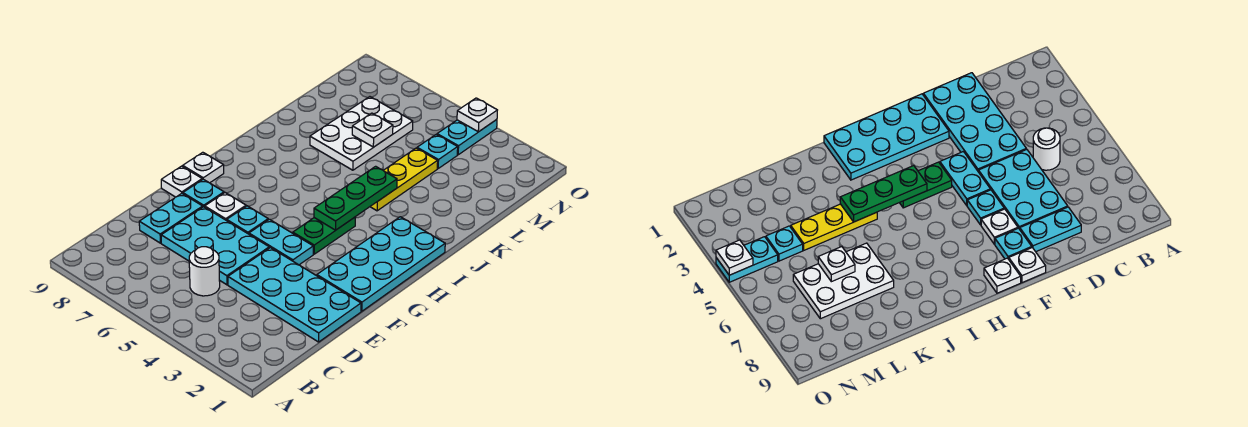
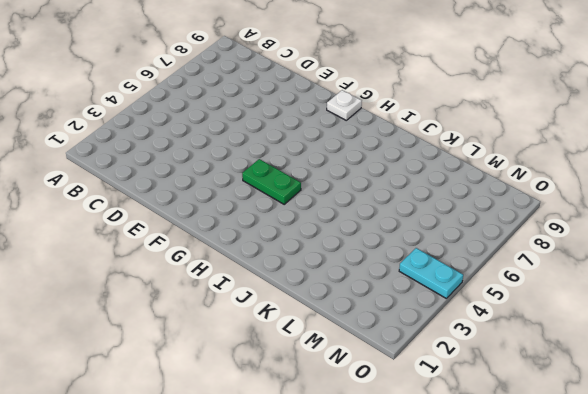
none -> white round brick C5 level 1
none -> cyan plate D1:E4 level 1
none -> cyan plate D5:E7 level 1

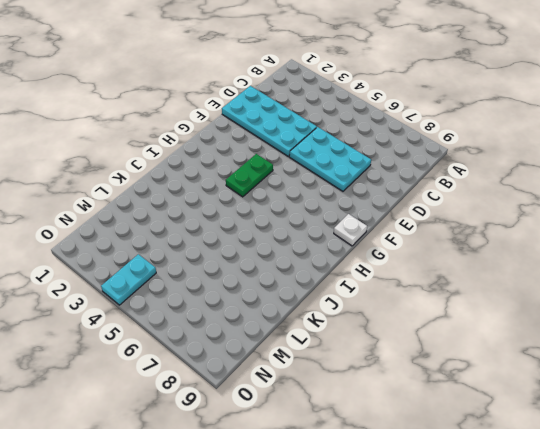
none -> white round brick C5 level 1
none -> cyan plate D8:E8 level 1
none -> cyan plate F1:I2 level 1

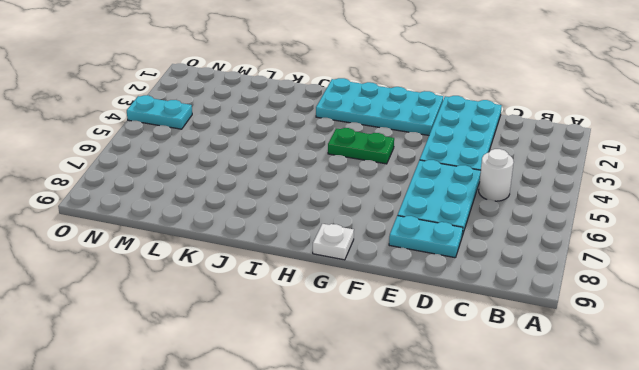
none -> cyan plate F4:F5 level 1
none -> cyan plate F6 level 1
none -> white plate F7 level 1

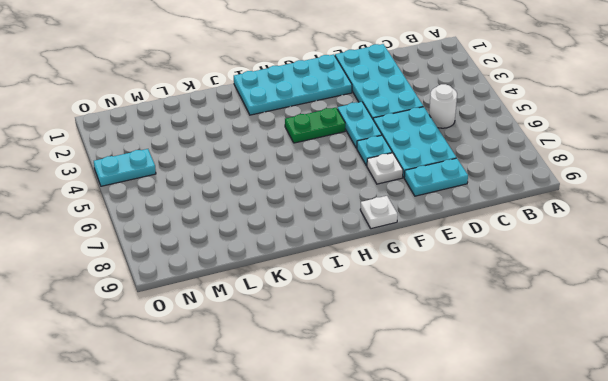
none -> cyan plate F8 level 1
none -> white plate F9 level 1
none -> yellow plate J4:L4 level 1

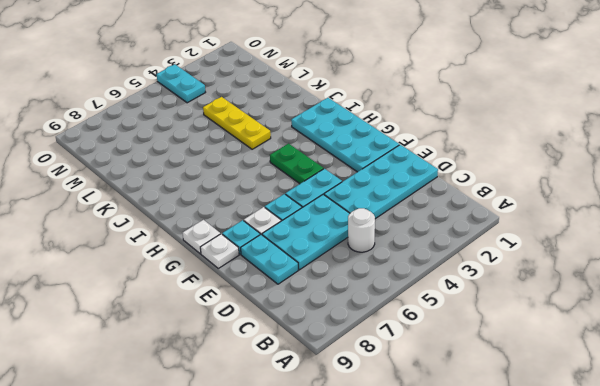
none -> white plate K6:M7 level 1
none -> cyan plate M4 level 1
none -> green plate H4:J4 level 2

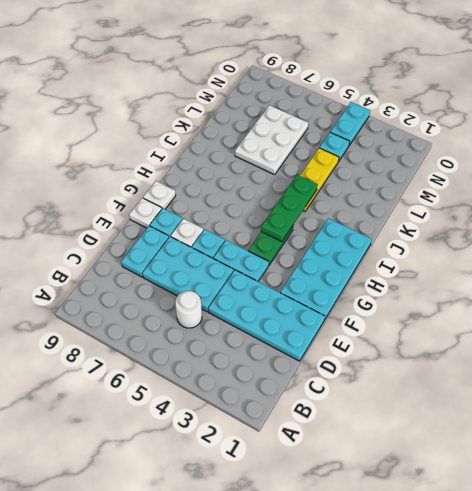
none -> white plate L6 level 2
none -> white plate O4 level 2

